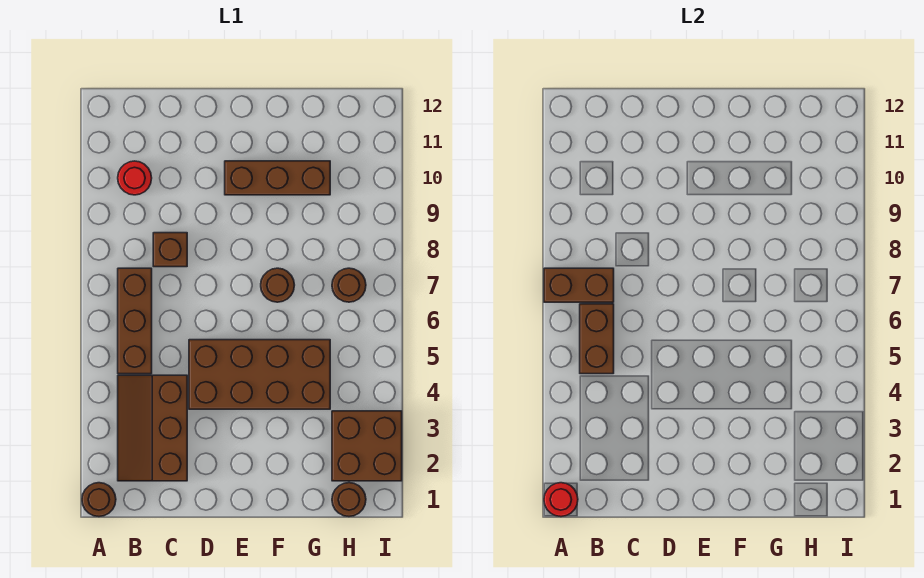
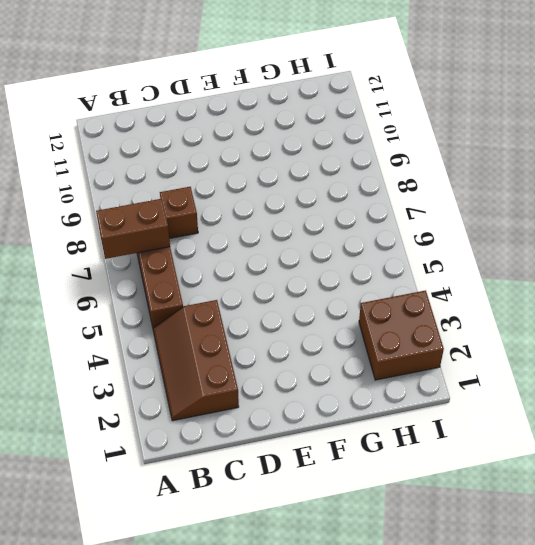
none -> brown round brick A1 level 1
none -> red round brick B10 level 1
none -> brown brick D4:G5 level 1

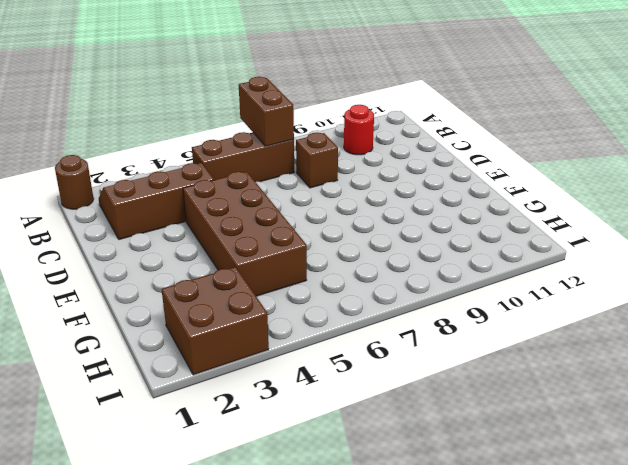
none -> brown brick E10:G10 level 1
none -> brown round brick F7 level 1
none -> brown round brick H1 level 1

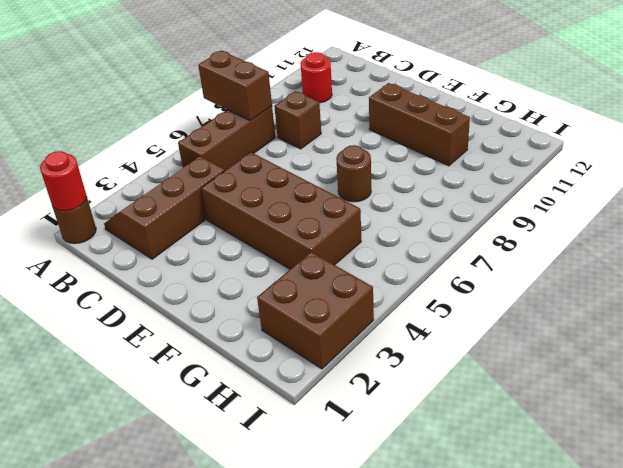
none -> brown round brick H1 level 1
none -> brown round brick H7 level 1
none -> brown brick B5:B6 level 2

